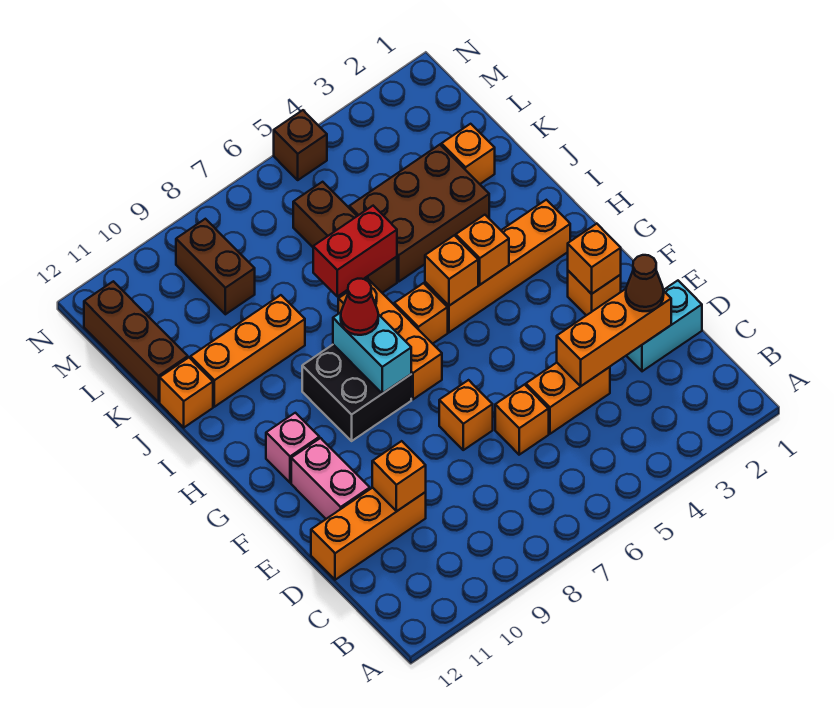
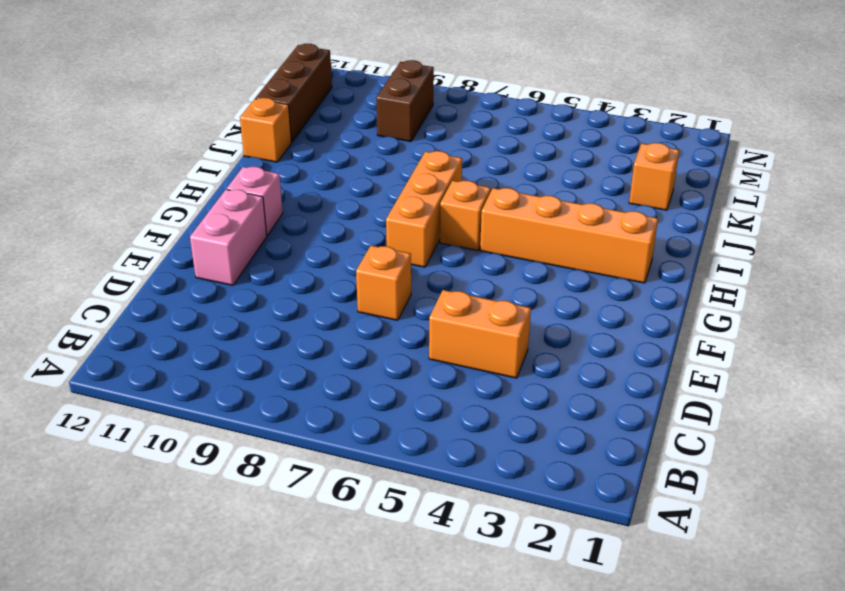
none -> cyan brick D1:D2 level 1
none -> orange brick D6 level 1
none -> orange brick D10:D12 level 1

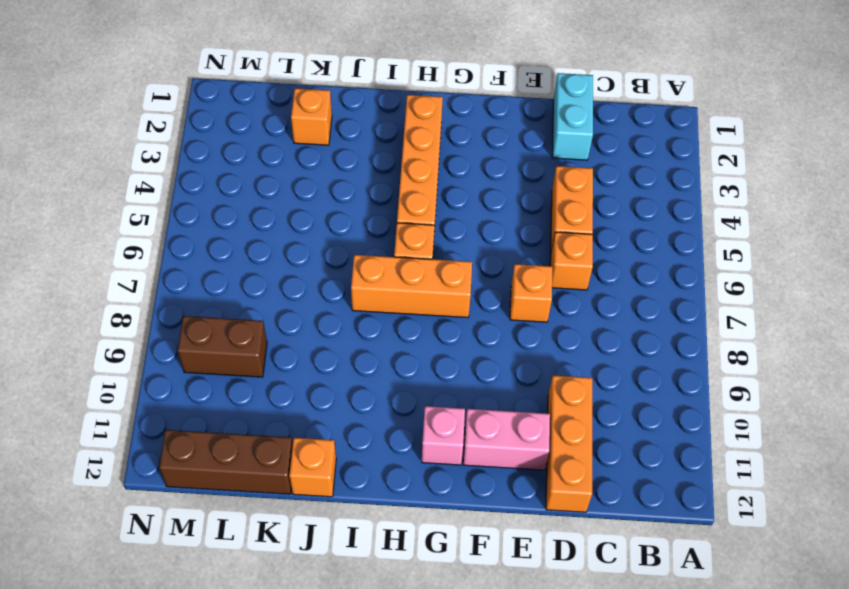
none -> orange brick F2 level 1
none -> black brick G8:H9 level 1
none -> brown brick J3:K5 level 1

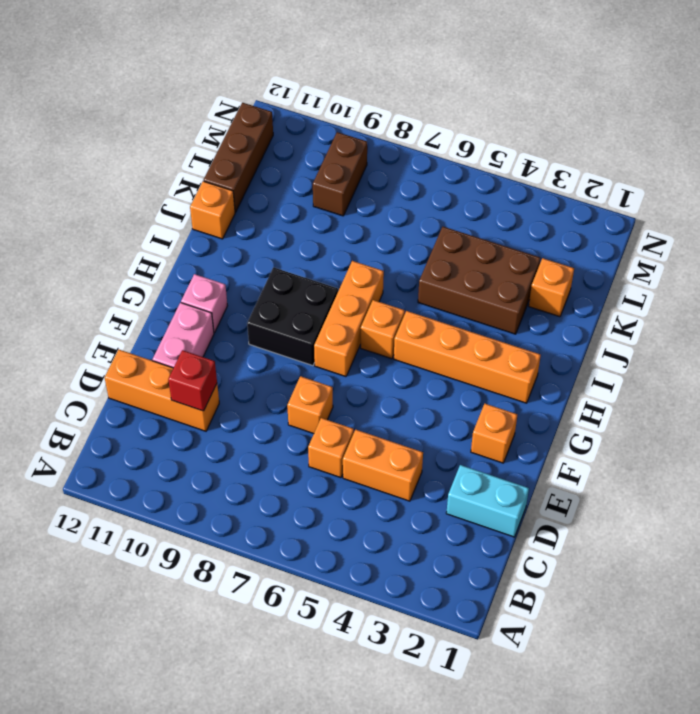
red brick D10 level 2 -> orange brick D10 level 2
none -> brown brick J6:L6 level 1
none -> orange brick J9:J11 level 1
none -> brown brick N5 level 1

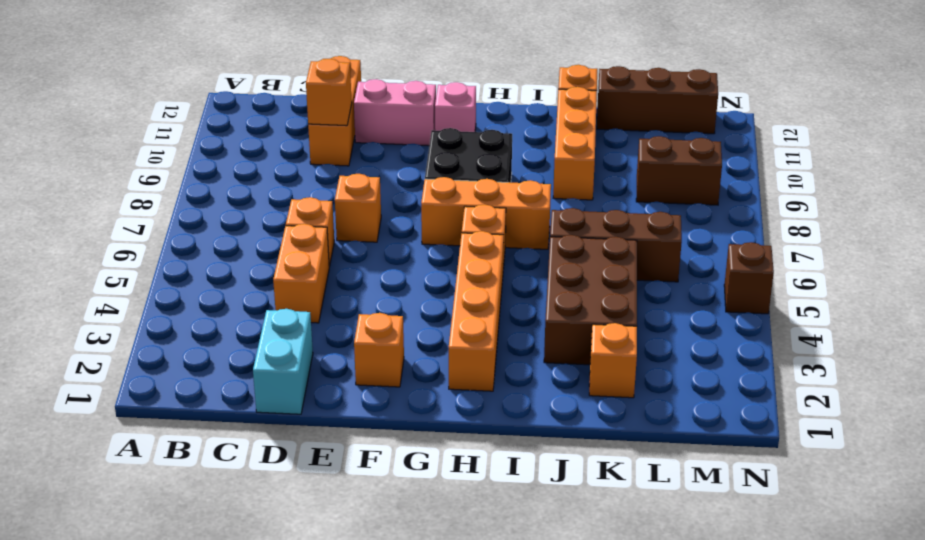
none -> orange brick D2:D4 level 2
none -> orange brick F2 level 2
none -> cyan brick G8:H8 level 2

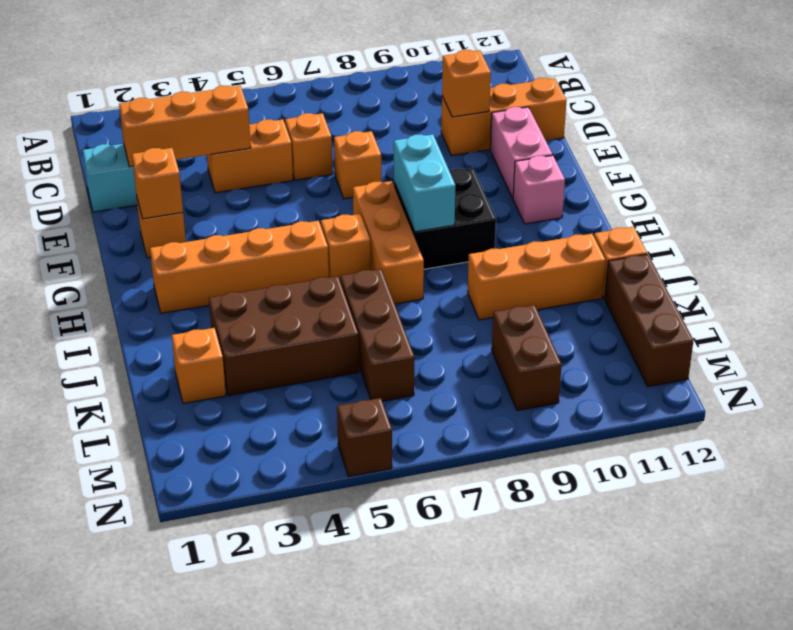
none -> orange brick H4 level 2
none -> orange brick H5 level 2
none -> red brick J6:J7 level 2

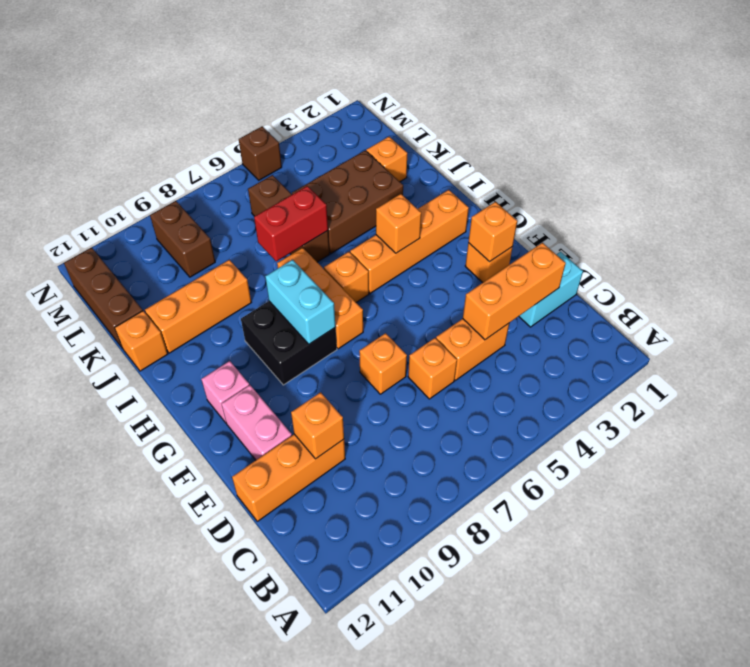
none -> orange brick H5 level 2
none -> brown cone D2 level 3
none -> red cone H8 level 3

